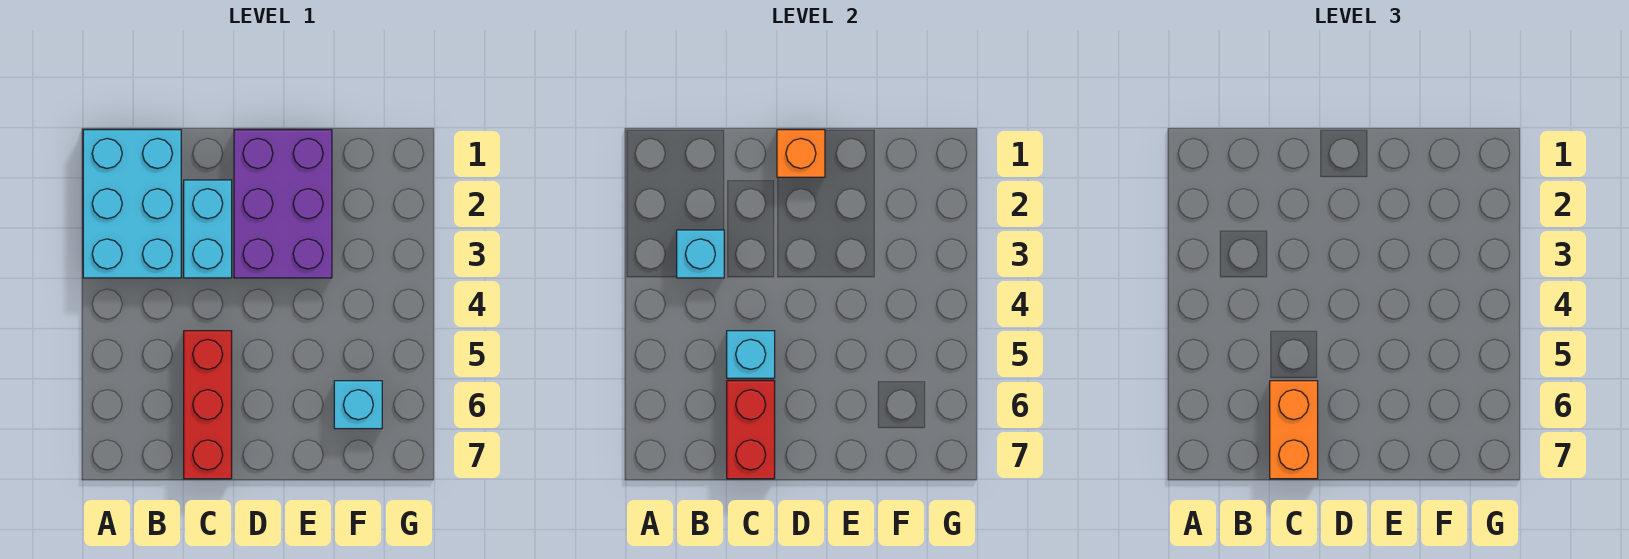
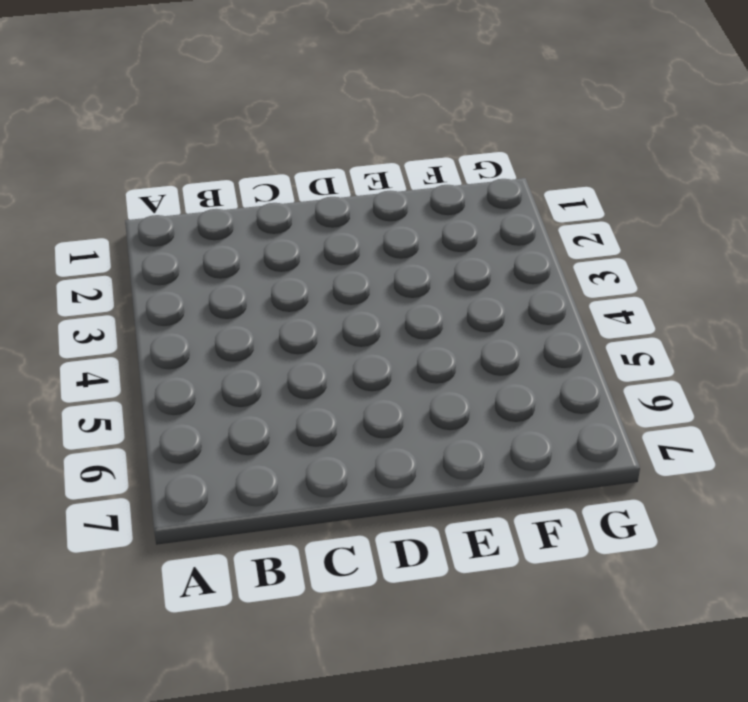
none -> cyan brick A1:B3 level 1
none -> cyan brick C2:C3 level 1

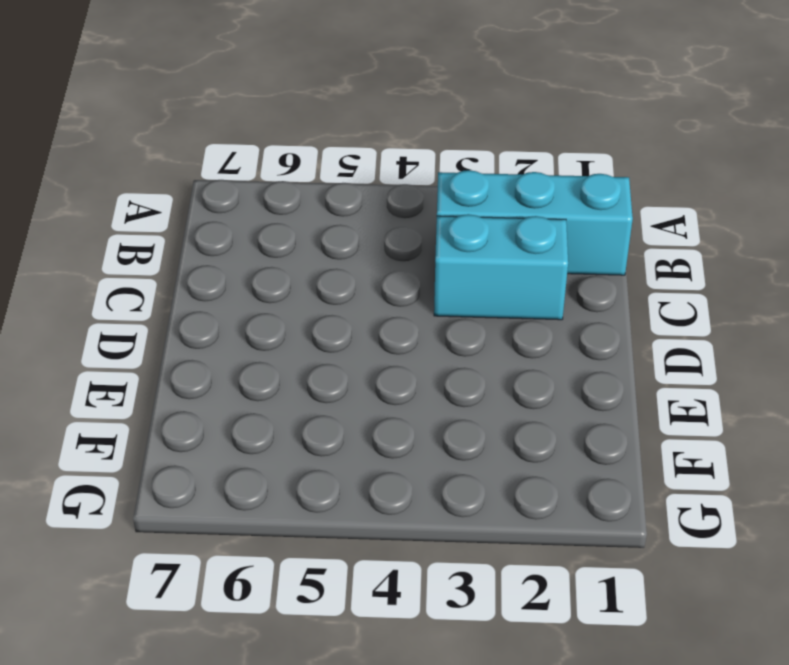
cyan brick B1:B3 level 1 -> cyan brick A1:B3 level 1
none -> red brick C5:C7 level 1
none -> purple brick D1:E3 level 1

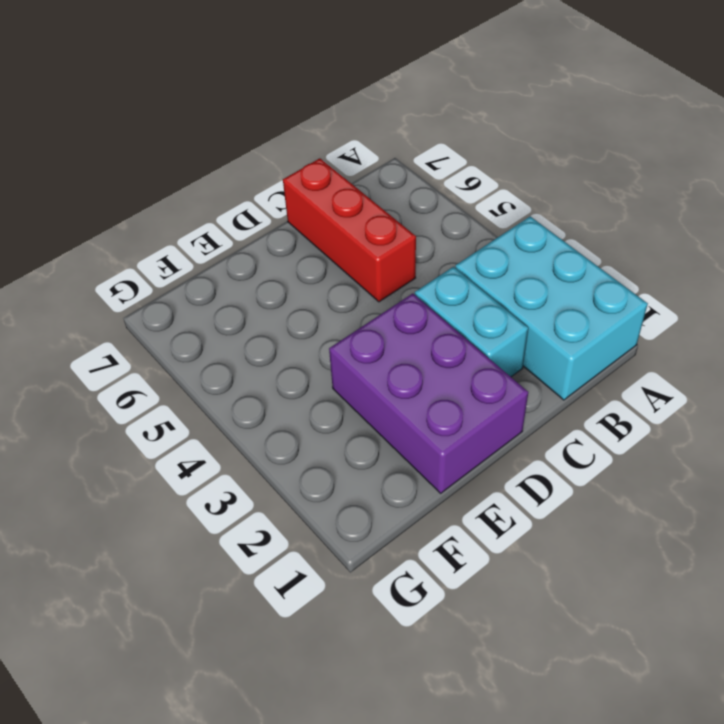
none -> cyan brick F6 level 1
none -> cyan brick B3 level 2

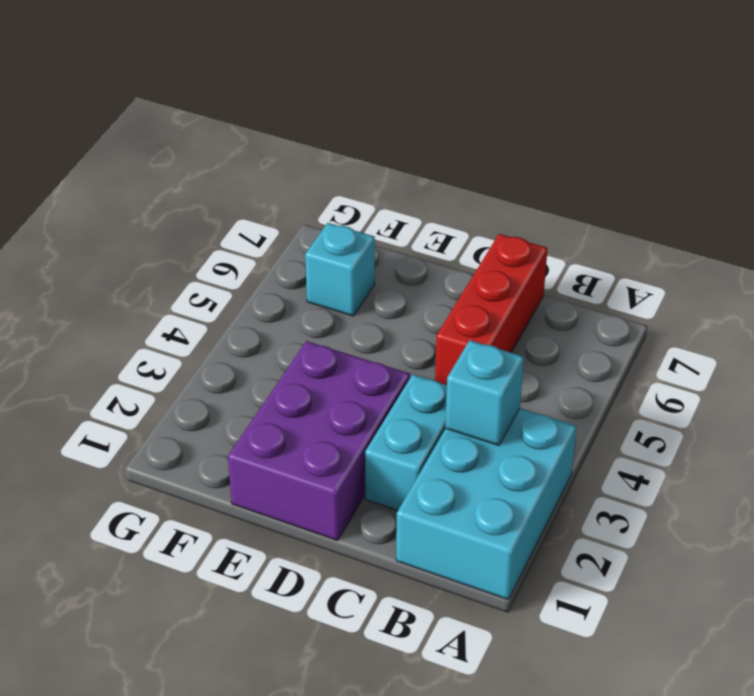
none -> cyan brick C5 level 2
none -> red brick C6:C7 level 2

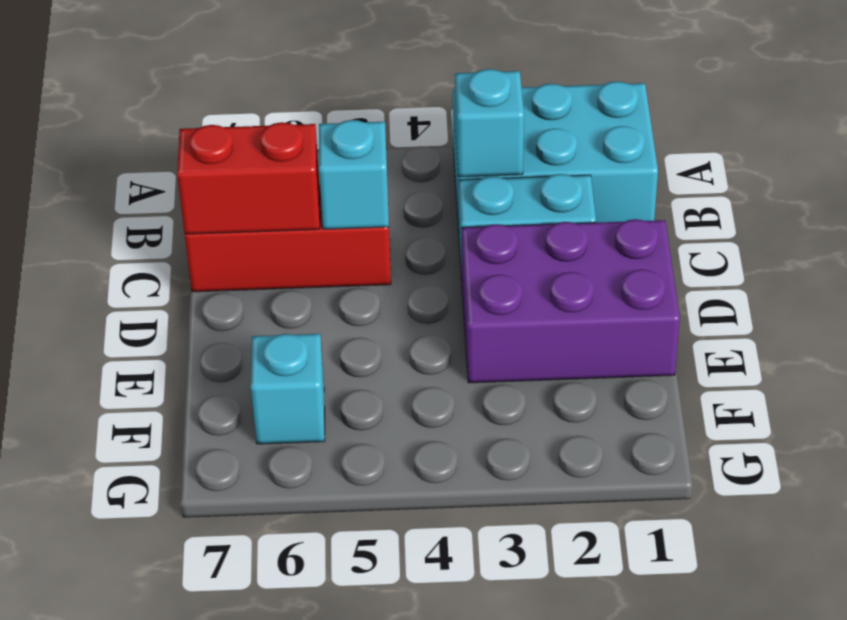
none -> orange brick D1 level 2
none -> orange brick C6:C7 level 3

